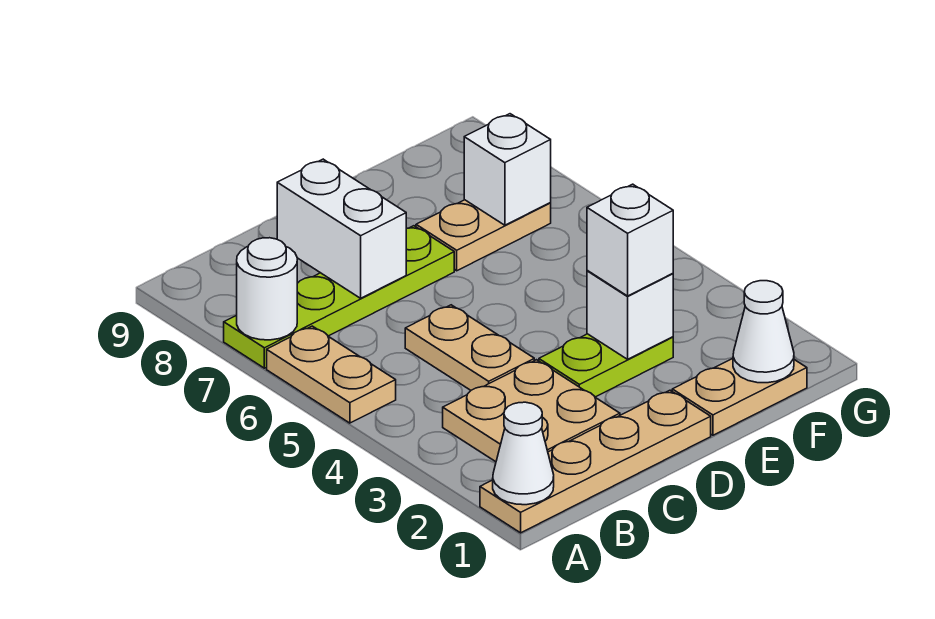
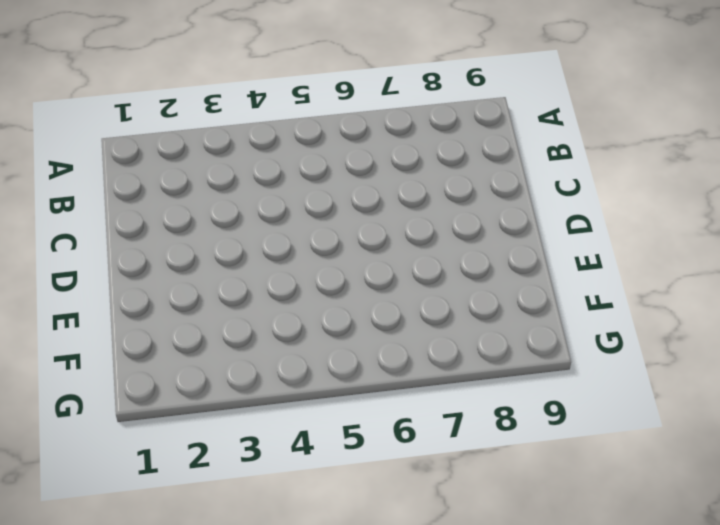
none -> tan plate A1:D1 level 1
none -> tan plate A5:A6 level 1
none -> lime plate A7:D7 level 1

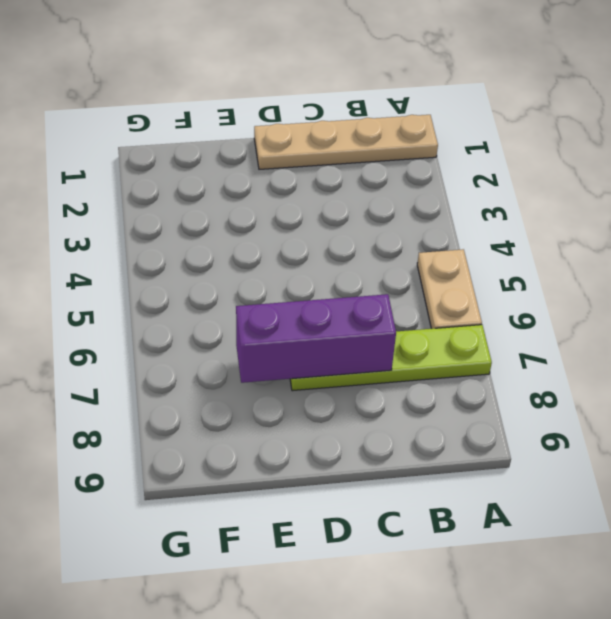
purple brick C7:E7 level 2 -> white brick C7:C8 level 2
none -> tan plate B2:C3 level 1
none -> tan plate C4:C5 level 1
none -> lime plate D3:E3 level 1

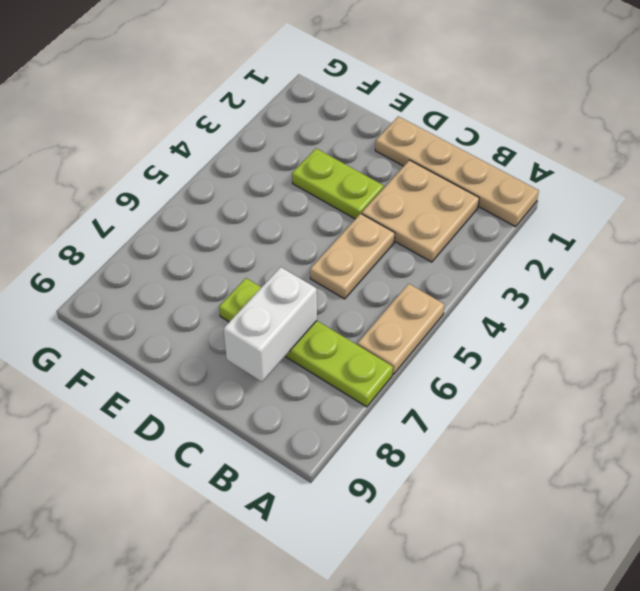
none -> tan plate E1:F1 level 1
none -> tan plate E7:F7 level 1
none -> white cone A1 level 2

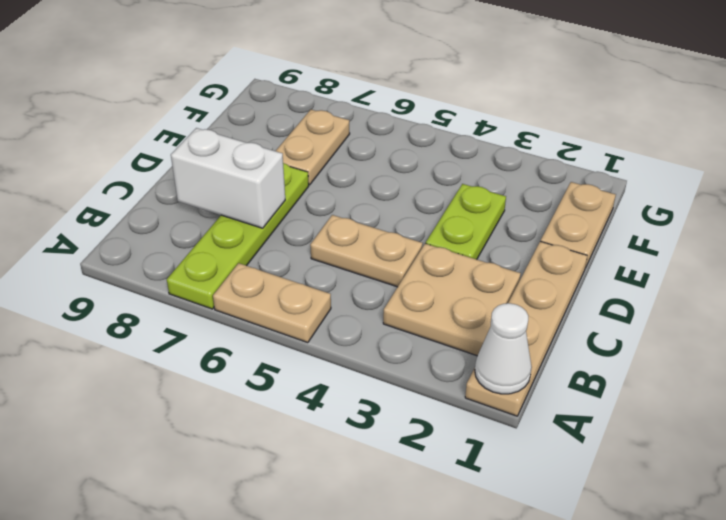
none -> white round brick A7 level 2
none -> white brick E3 level 2
none -> white cone F1 level 2

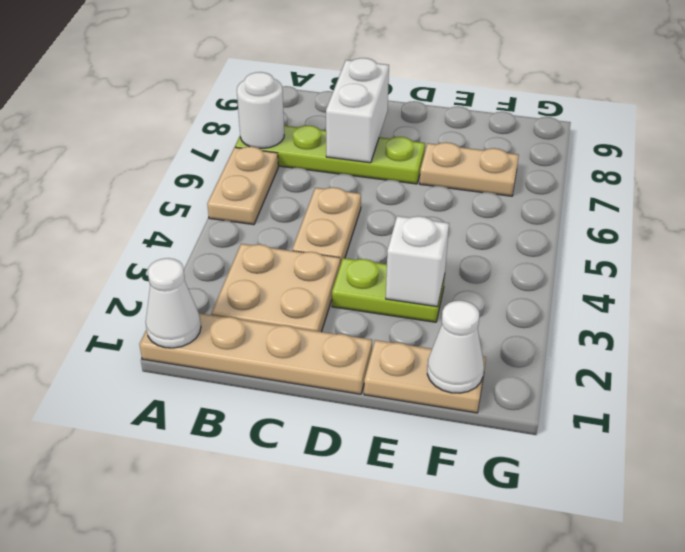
none -> white brick F7 level 2
none -> white brick E3 level 3

